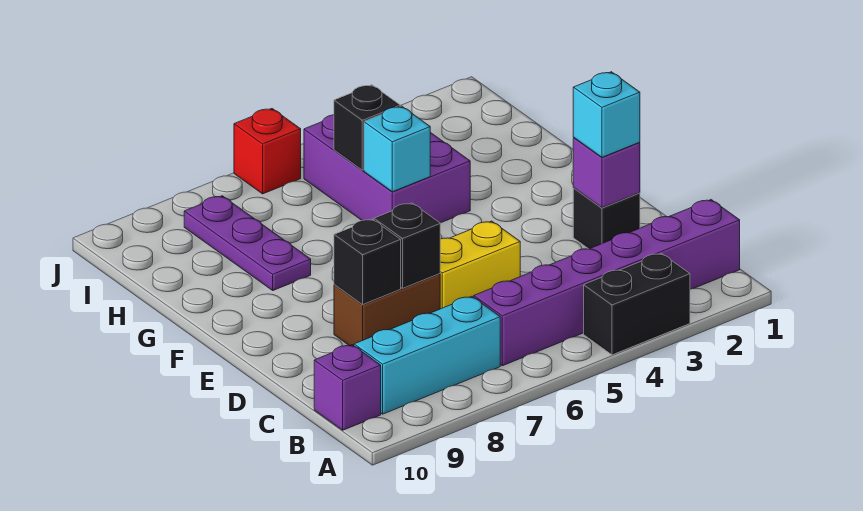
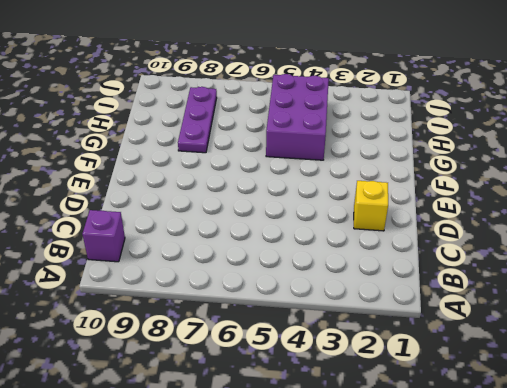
yellow brick D2 level 1 -> black brick D2 level 1
none -> black brick A3:A4 level 1
none -> purple brick B1:B6 level 1
none -> cyan brick B7:B9 level 1

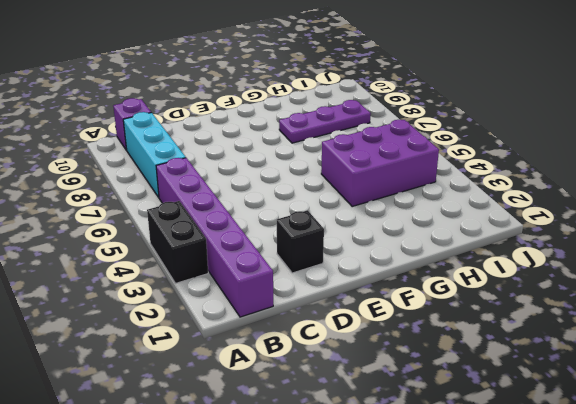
none -> yellow brick D5:D6 level 1
none -> brown brick D7:D8 level 1
none -> red brick J6 level 1

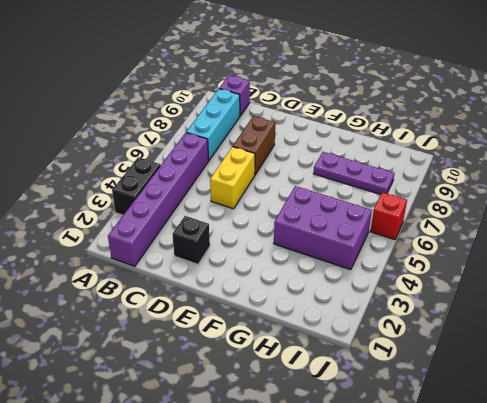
none -> purple brick D2 level 2
none -> black brick D7 level 2
none -> black brick D8 level 2

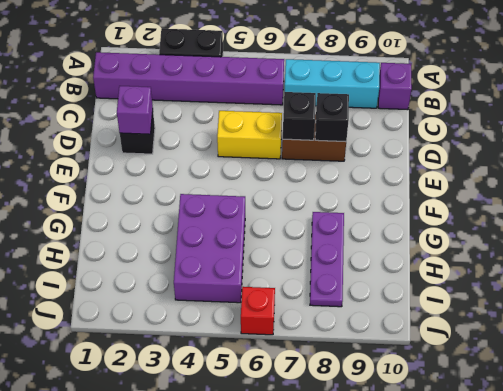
none -> cyan brick G5 level 2
none -> black brick H5 level 2
none -> cyan brick D2 level 3

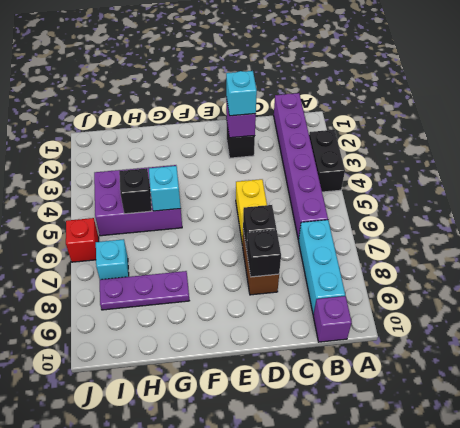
cyan brick I7 level 1 -> none

